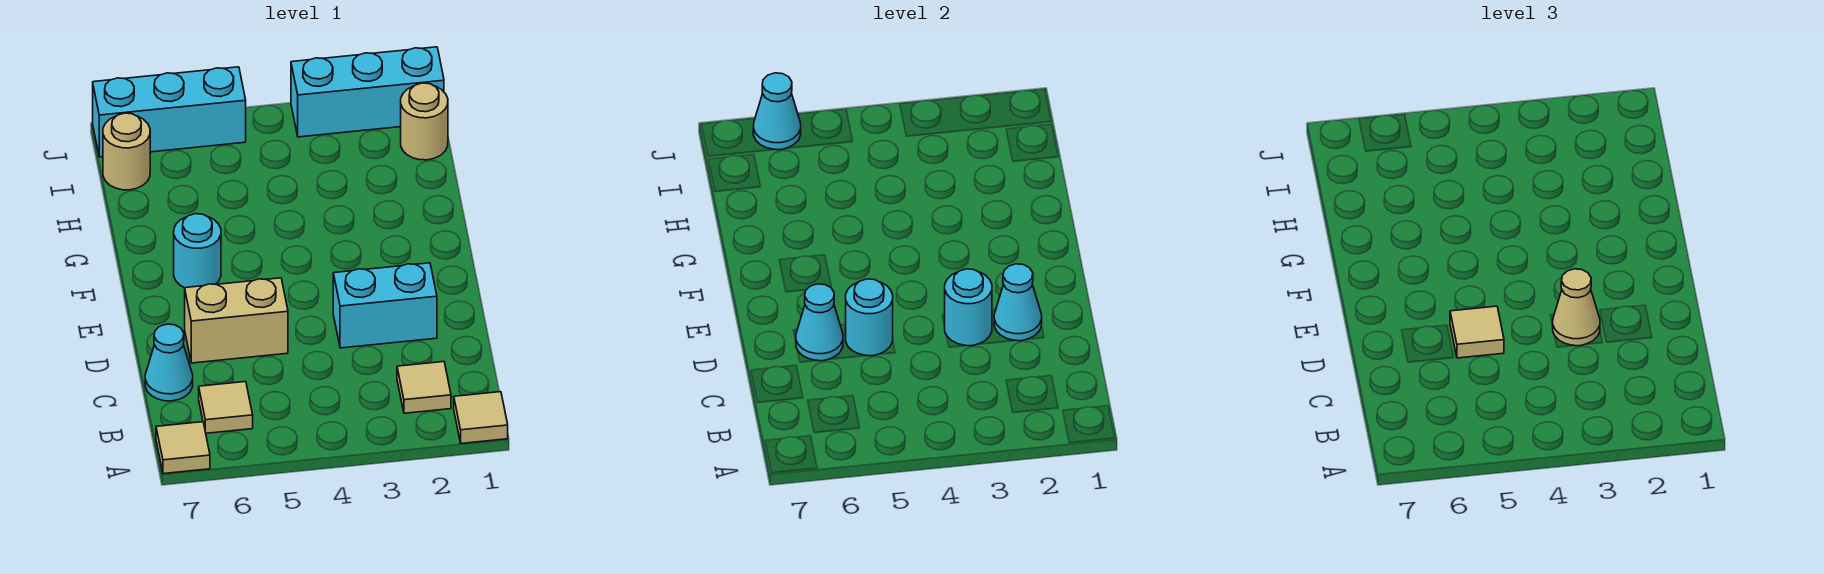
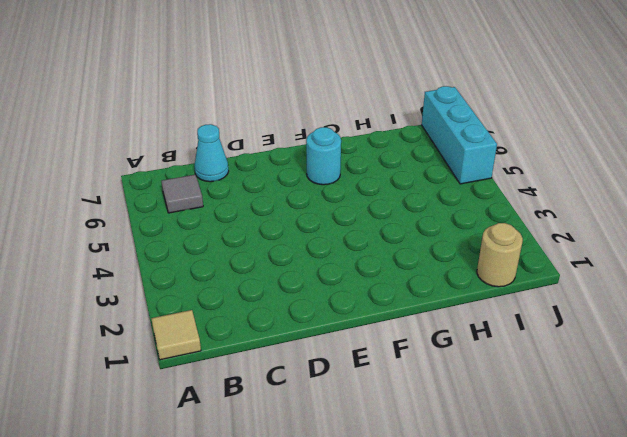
grey tile B6 level 1 -> tan tile B6 level 1
none -> tan tile A7 level 1
none -> tan tile B2 level 1
none -> cyan brick D2:D3 level 1

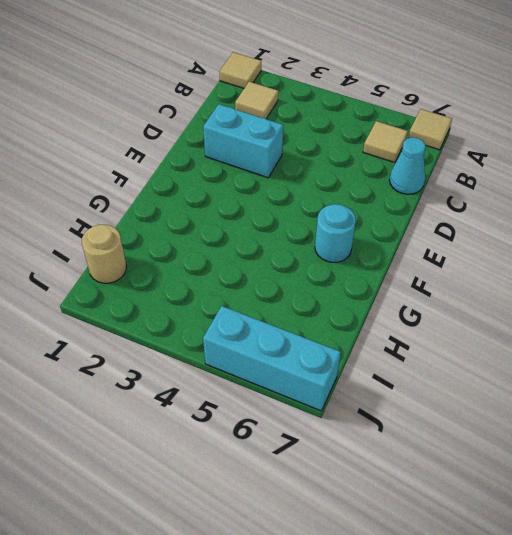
none -> tan brick D5:D6 level 1
none -> tan round brick I7 level 1
none -> cyan brick J1:J3 level 1

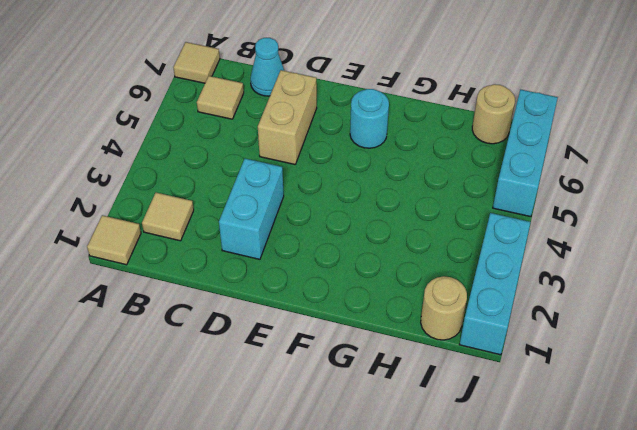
none -> cyan cone D2 level 2
none -> cyan round brick D3 level 2
none -> cyan round brick D5 level 2

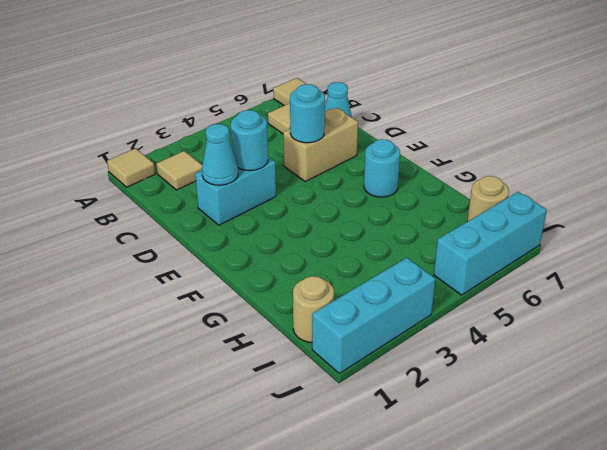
none -> cyan cone D6 level 2
none -> cyan cone J6 level 2
none -> tan cone D3 level 3

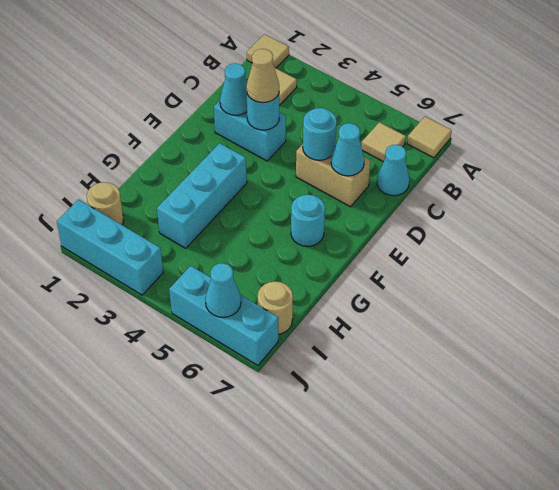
cyan brick F3:H3 level 1 -> none
none -> tan tile D5 level 3

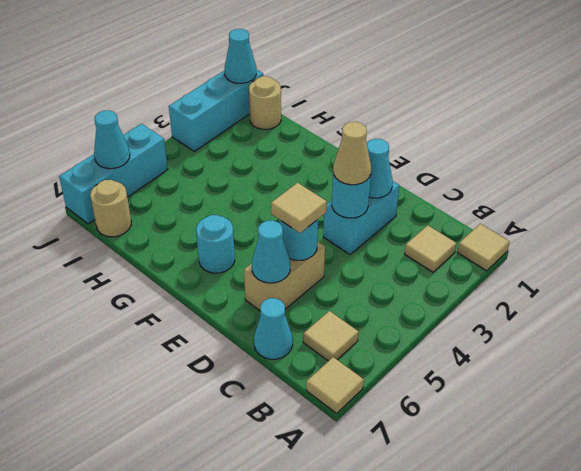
cyan cone J1 level 2 -> none

